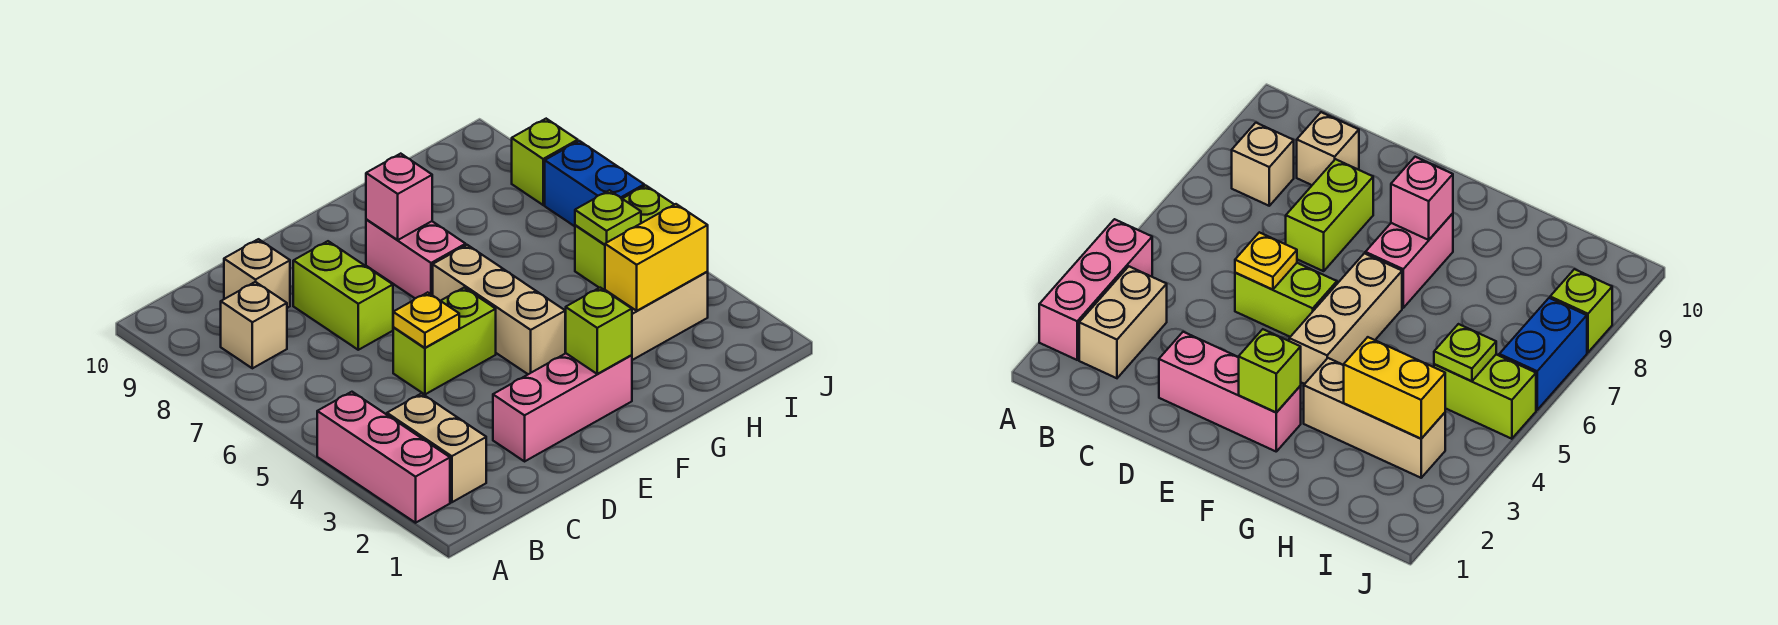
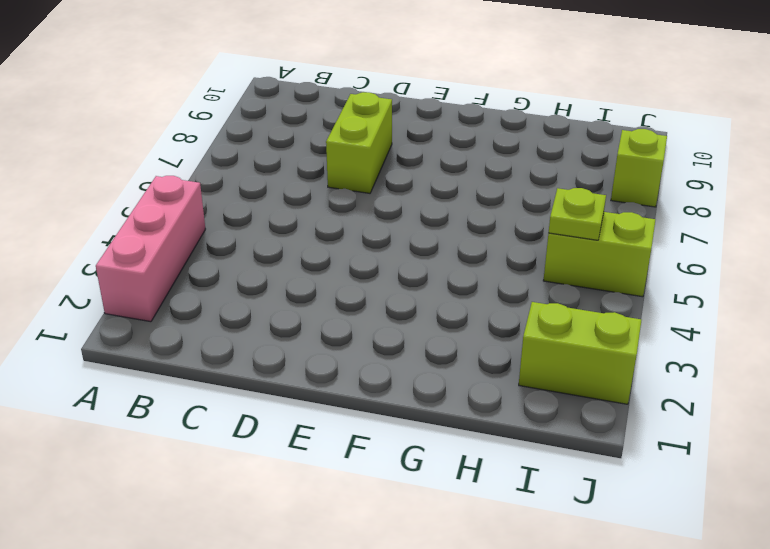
lime brick I2:J2 level 1 -> lime brick D5:E5 level 1
none -> tan brick B2:B3 level 1
none -> tan brick B8 level 1
none -> tan brick C9 level 1

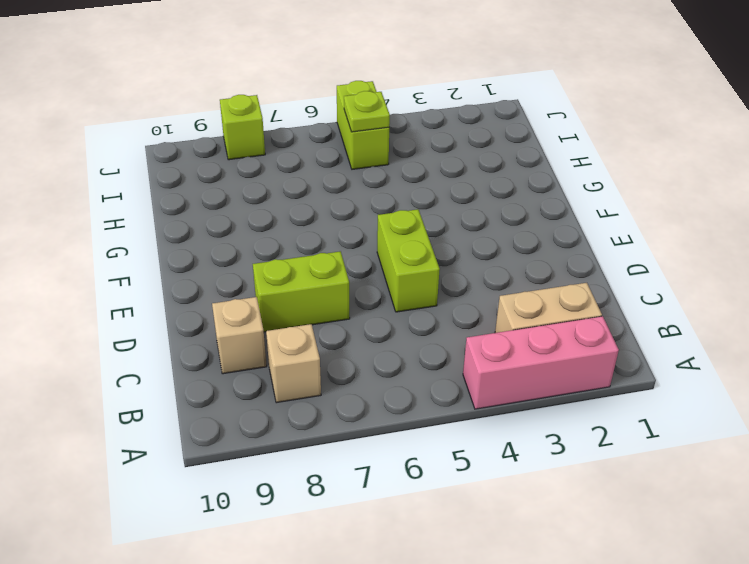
none -> pink brick D2:F2 level 1
none -> tan brick F4:F6 level 1
none -> pink brick F7:F8 level 1

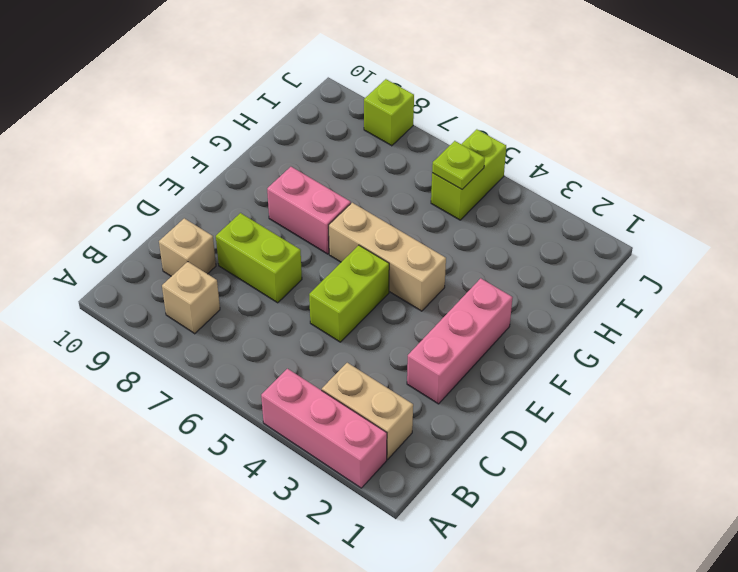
none -> tan brick G3:I3 level 1
none -> blue brick J6:J7 level 1
none -> yellow plate D5 level 2

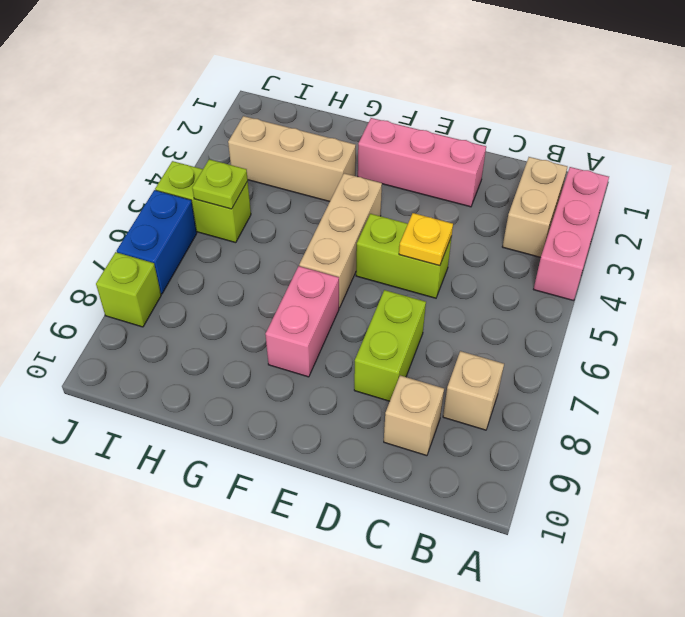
none -> lime brick F2 level 2
none -> pink brick F8 level 2
none -> yellow brick H3:I3 level 2

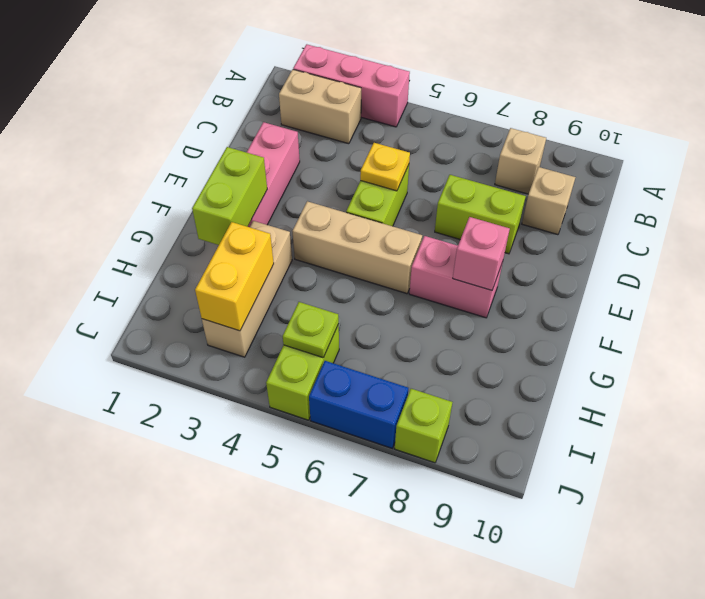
lime brick F2:G2 level 2 -> lime brick F2 level 2

